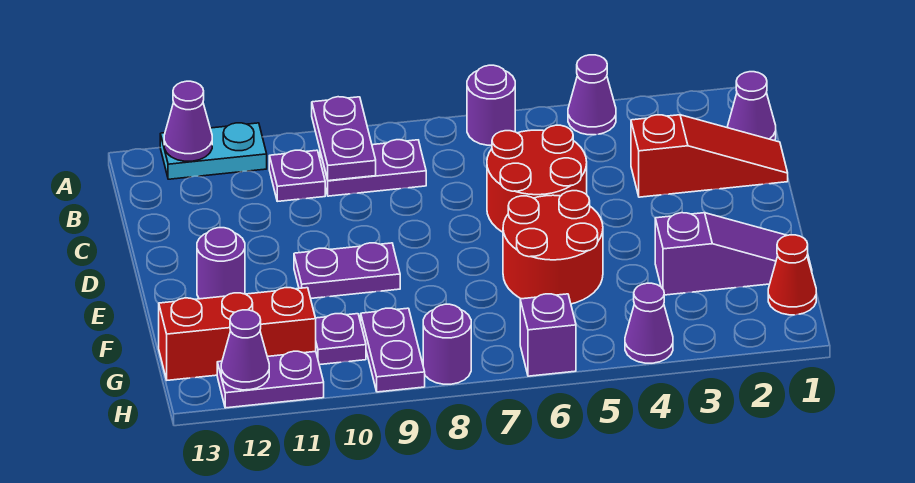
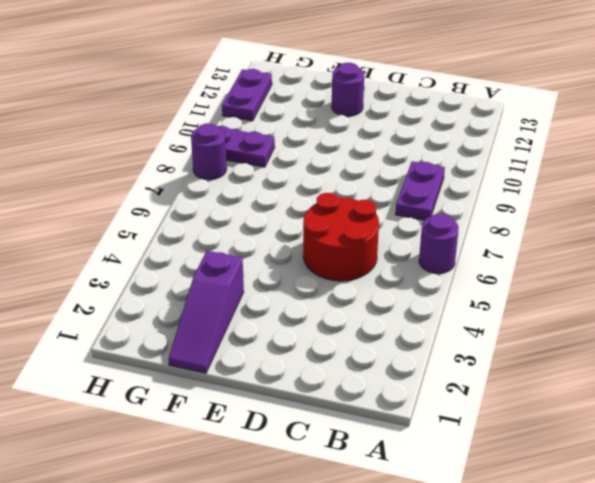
none -> purple cone A4 level 1
none -> cyan plate A11:A12 level 1
none -> purple cone B1 level 1

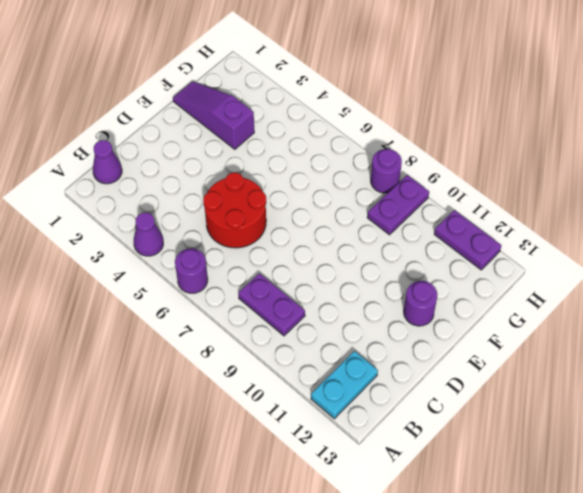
cyan plate A12:B12 level 1 -> cyan plate A11:A12 level 1
none -> purple plate B10 level 1
none -> red slope C1:C3 level 1 top 3
none -> red round brick E5:F6 level 1

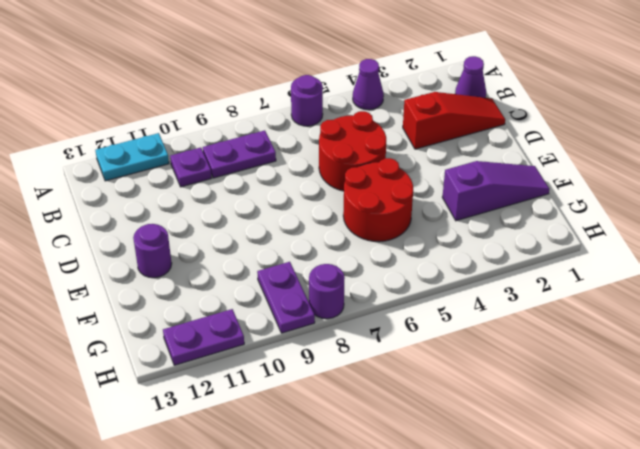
none -> purple plate E9:E10 level 1
none -> red cone G1 level 1
none -> purple plate G10 level 1

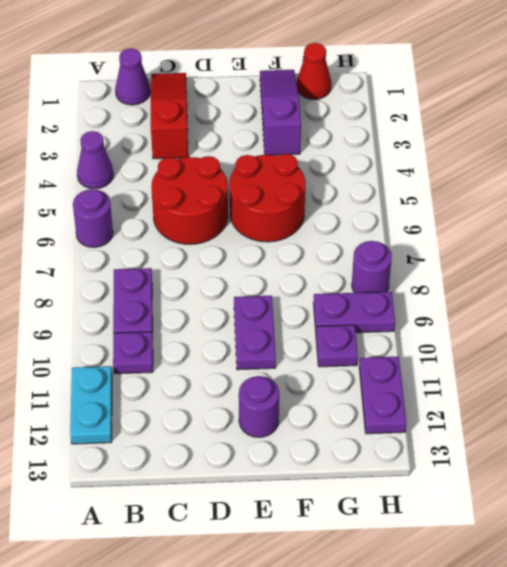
none -> red brick G11:G13 level 1
none -> purple cone H4 level 1
none -> purple brick H6 level 1

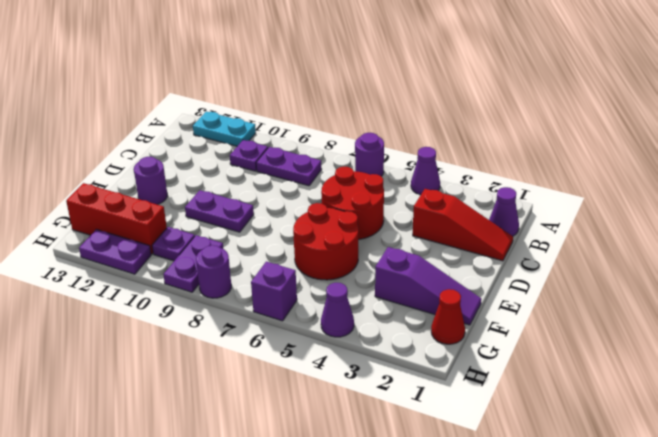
none -> purple plate A9:B9 level 2
none -> purple cone A12 level 2
none -> purple cone H12 level 2

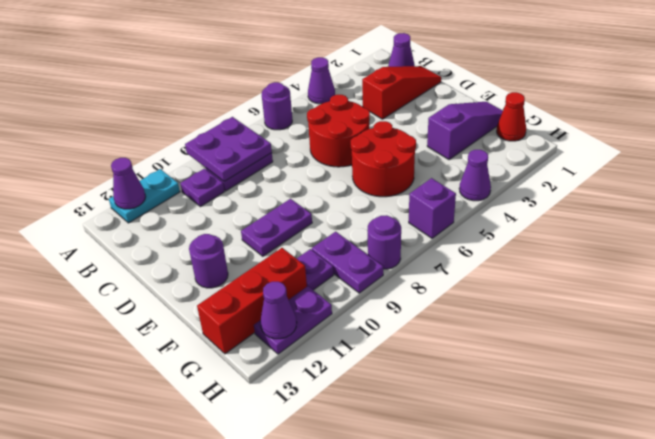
purple plate A8:B9 level 2 -> purple plate A9:B9 level 2

